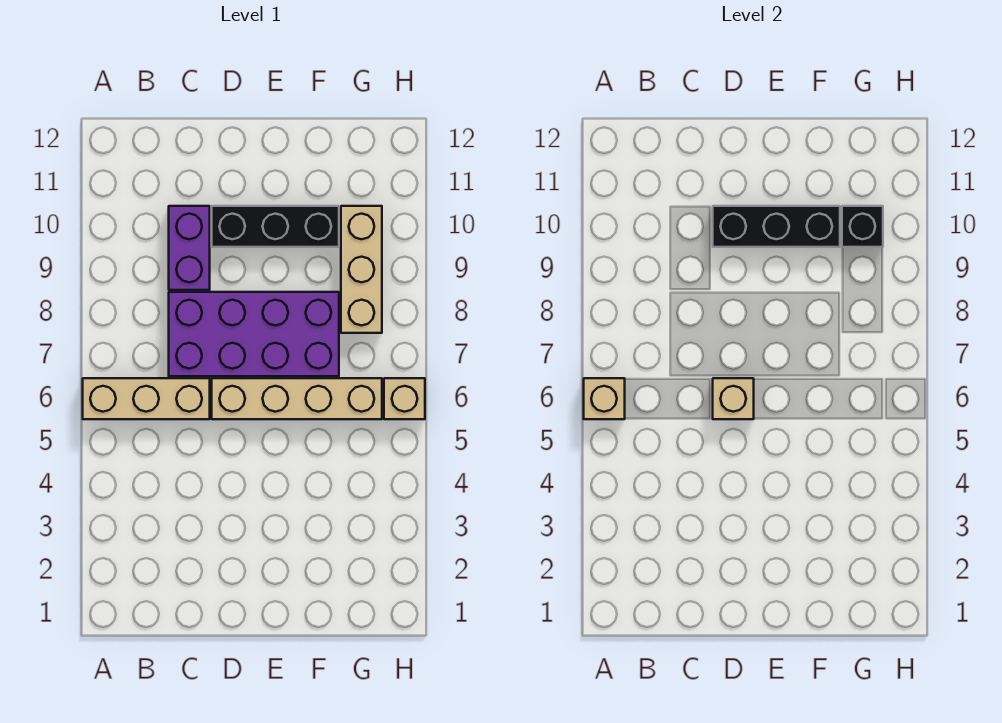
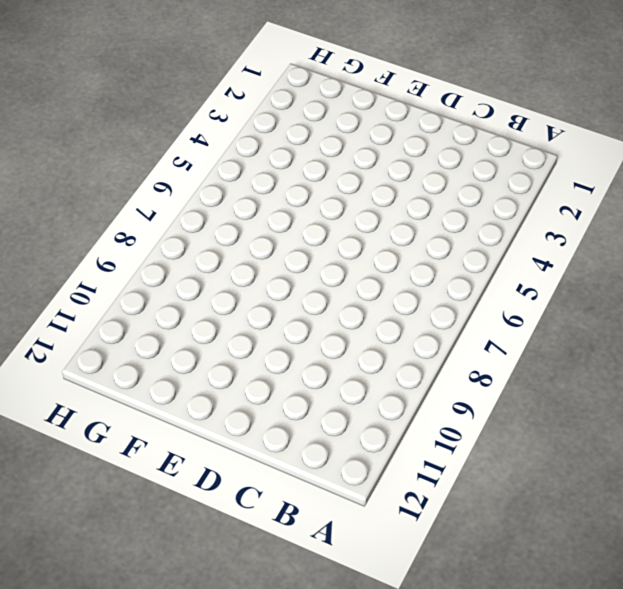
none -> tan brick A6:C6 level 1
none -> purple brick C7:F8 level 1

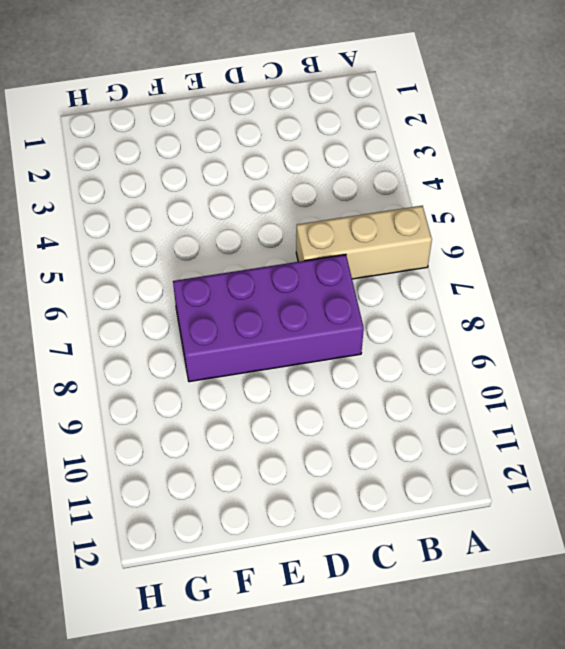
none -> purple brick C9:C10 level 1
none -> tan brick D6:G6 level 1

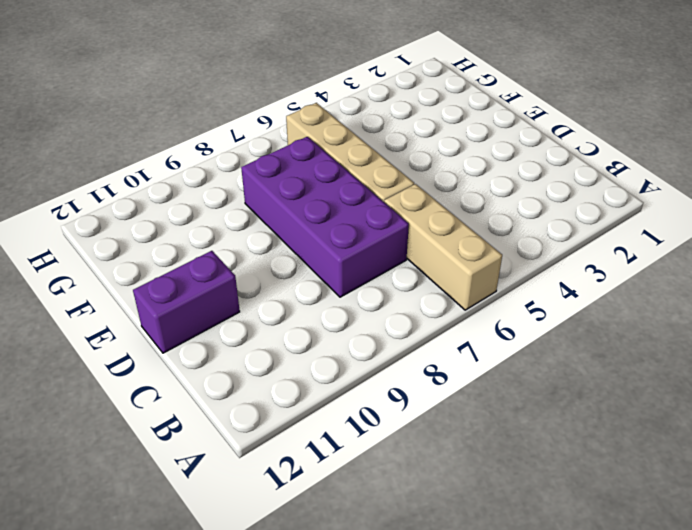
purple brick D11:D12 level 1 -> purple brick C9:C10 level 1
none -> black brick D10:F10 level 1
none -> tan brick G8:G10 level 1

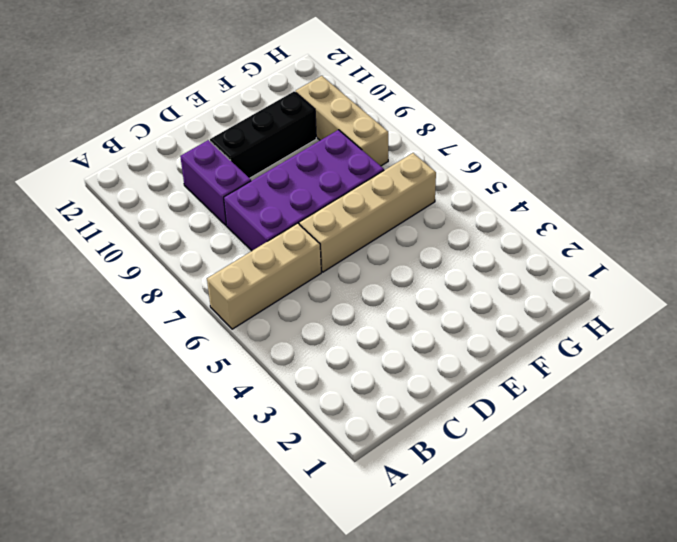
none -> tan brick H6 level 1
none -> tan brick A6 level 2

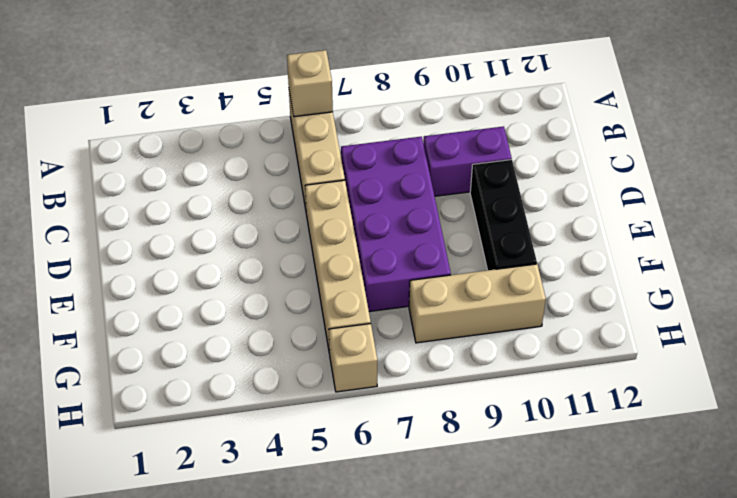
none -> tan brick D6 level 2
none -> black brick D10:F10 level 2

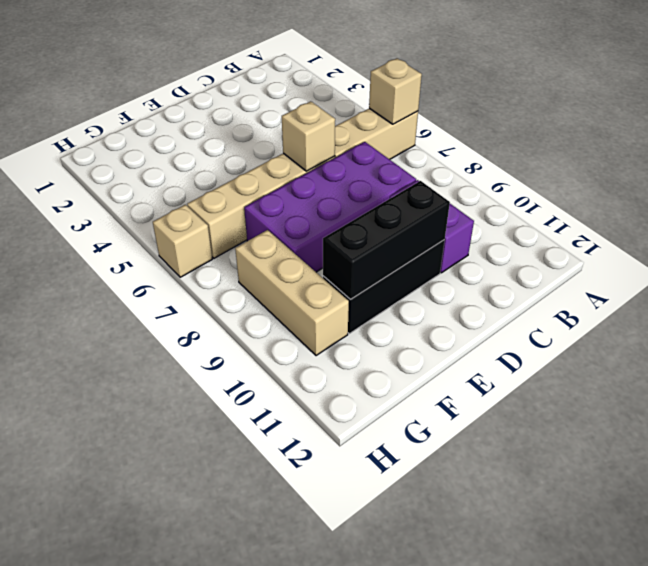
none -> black brick G10 level 2

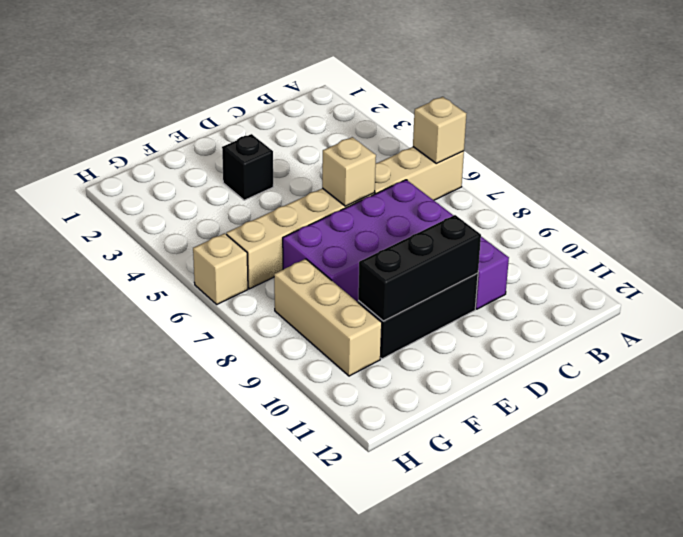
black brick E3 level 1 -> black brick G10 level 2

